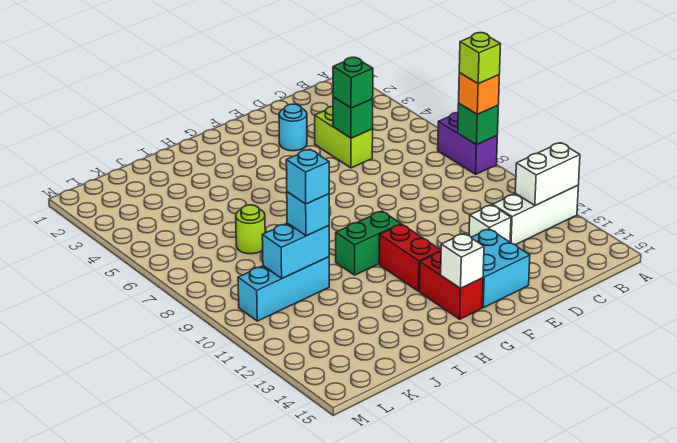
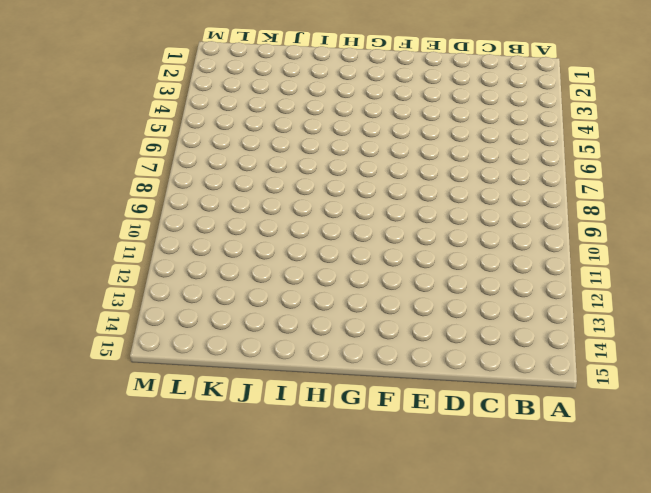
none -> purple brick A7:A8 level 1
none -> white brick A12:C12 level 1
none -> lime brick D4:D5 level 1

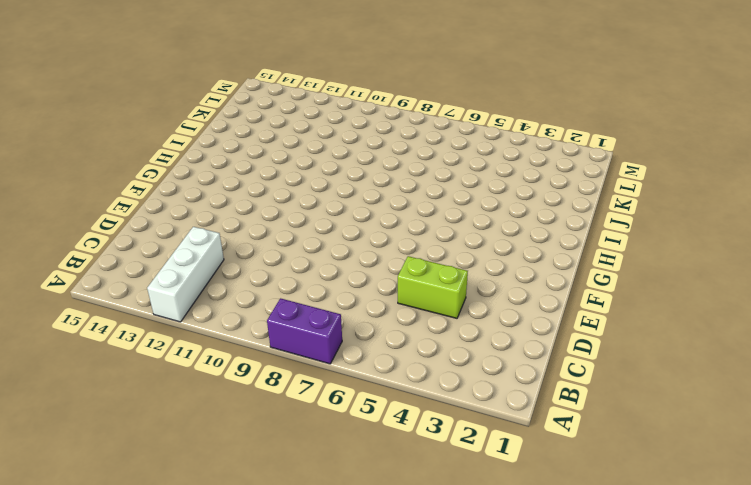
none -> white brick D12 level 1
none -> cyan round brick E3 level 1
none -> cyan brick E13:F14 level 1

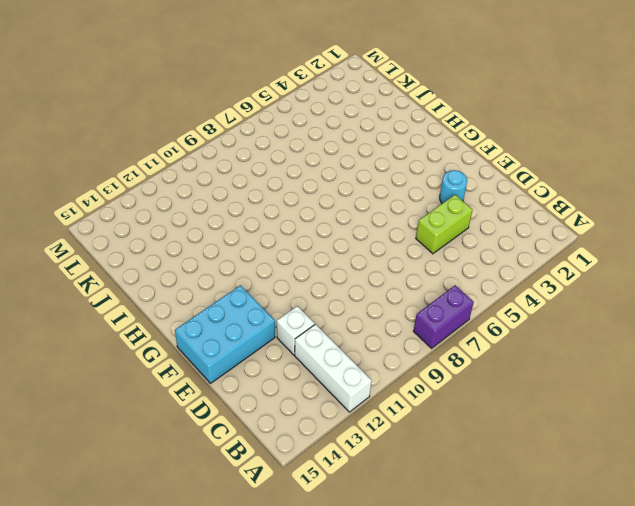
cyan brick E13:F15 level 1 -> cyan brick E13:F14 level 1
none -> green brick G10:H10 level 1
none -> red brick G11:G12 level 1
none -> red brick G13:G14 level 1

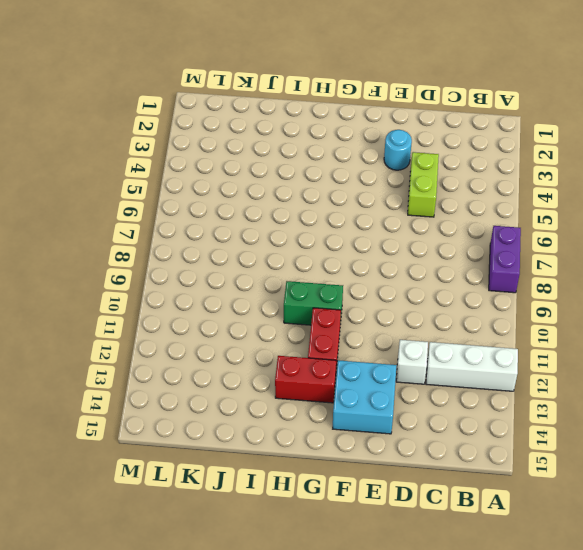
red brick G13:H13 level 1 -> red brick G13:G14 level 1
none -> lime round brick J7 level 1
none -> cyan brick J10:L10 level 1
none -> green brick A8 level 2

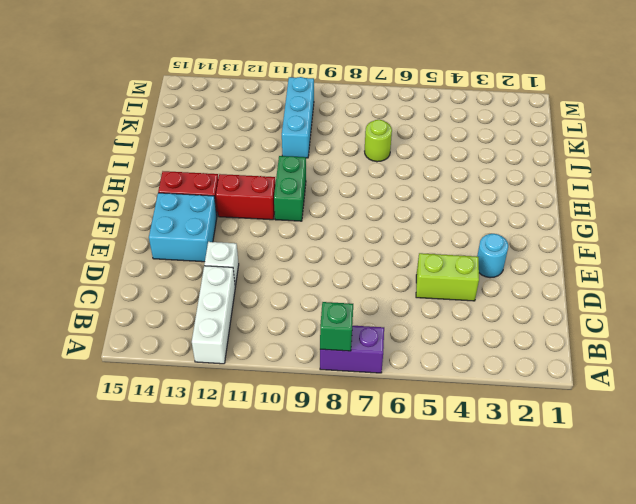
none -> white brick A12:B12 level 2
none -> green brick D5 level 2
none -> white brick G14 level 2

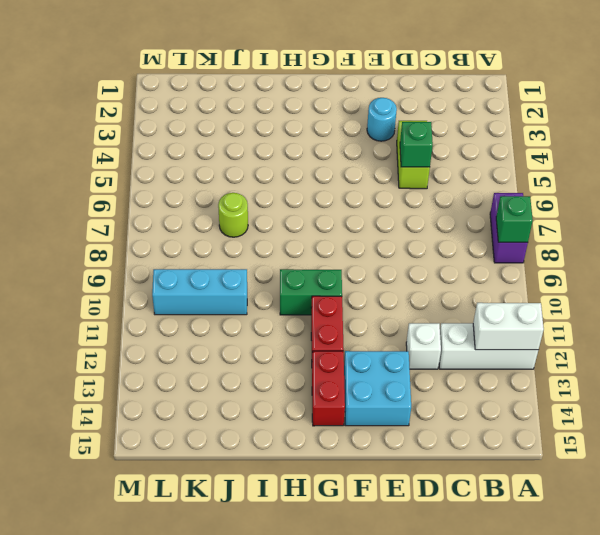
none -> white brick G14 level 2
none -> cyan brick J10:K10 level 2
none -> orange brick A8 level 3

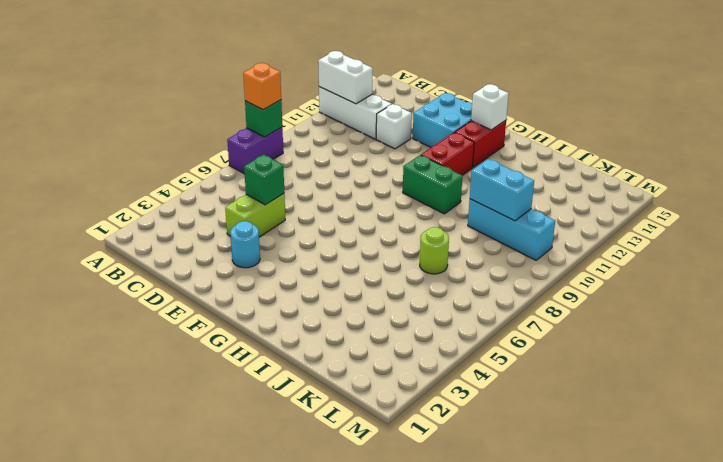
none -> green brick D5 level 3
none -> cyan brick J10 level 3
none -> lime brick A8 level 4

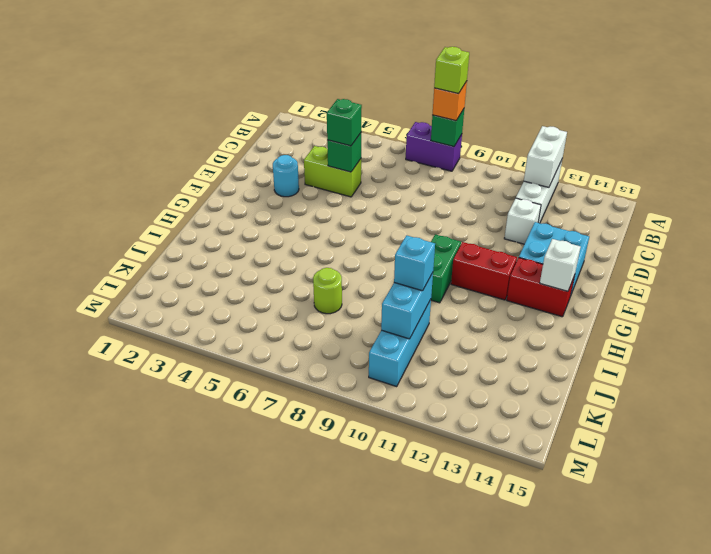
none -> cyan brick J10 level 4

